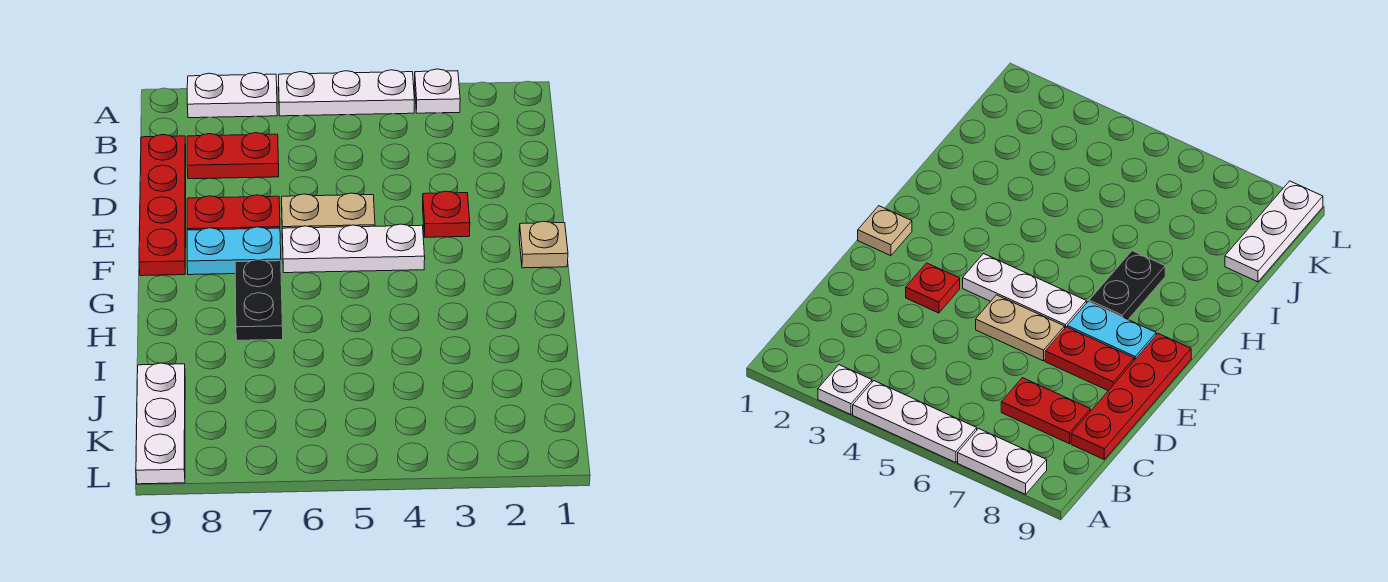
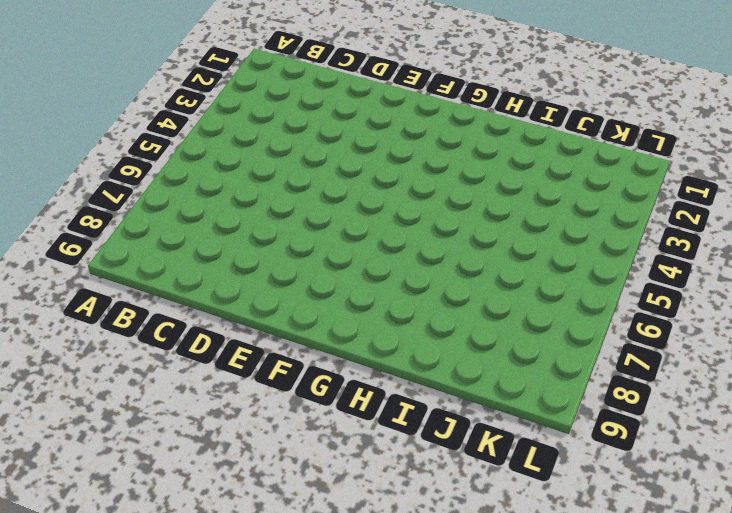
none -> white plate A3 level 1
none -> white plate A4:A6 level 1
none -> white plate A7:A8 level 1

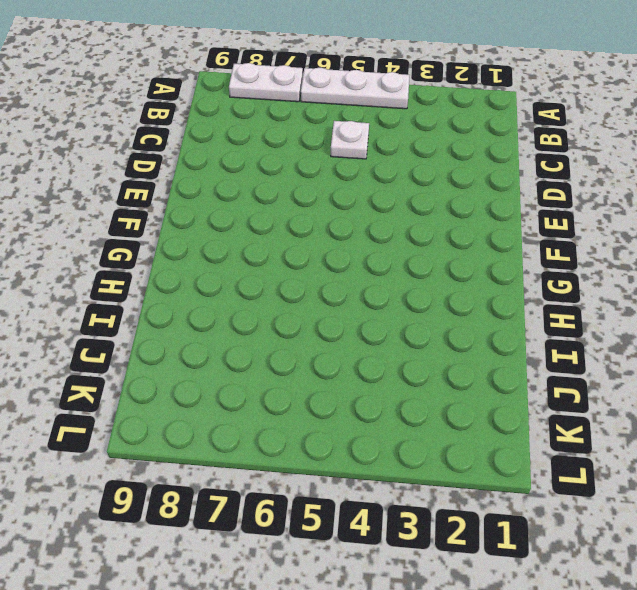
white plate C5 level 1 -> white plate A3 level 1
none -> red plate C7:C8 level 1
none -> red plate C9:F9 level 1
none -> red plate E3 level 1

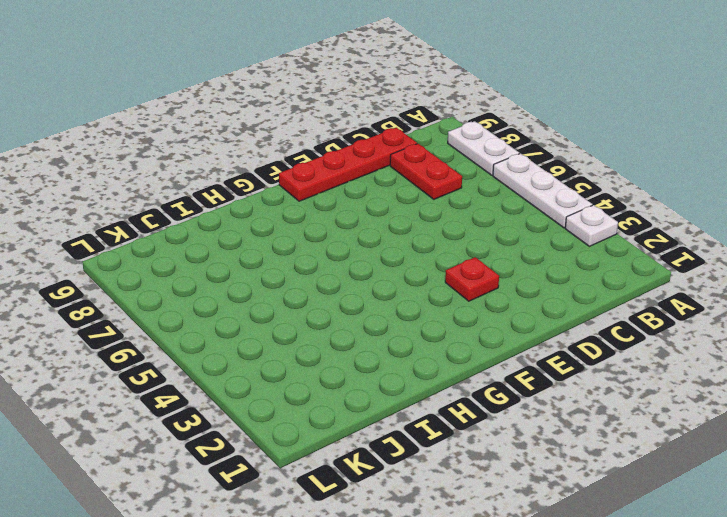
none -> tan plate E5:E6 level 1
none -> red plate E7:E8 level 1
none -> tan plate F1 level 1

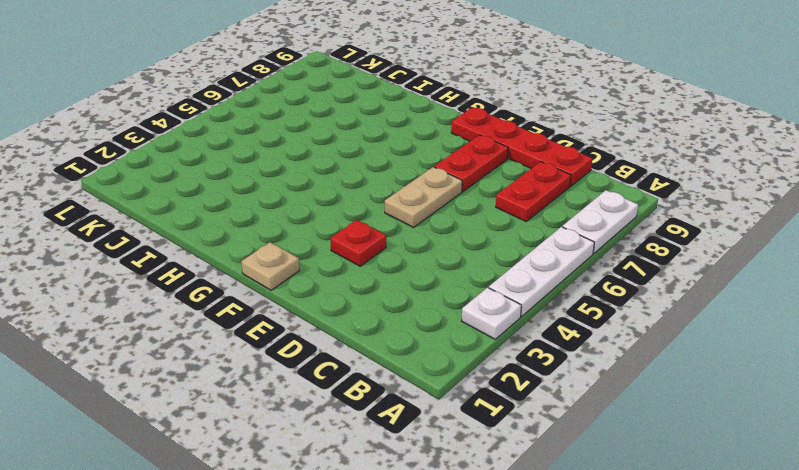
none -> white plate F4:F6 level 1
none -> cyan plate F7:F8 level 1
none -> black plate G7:H7 level 1

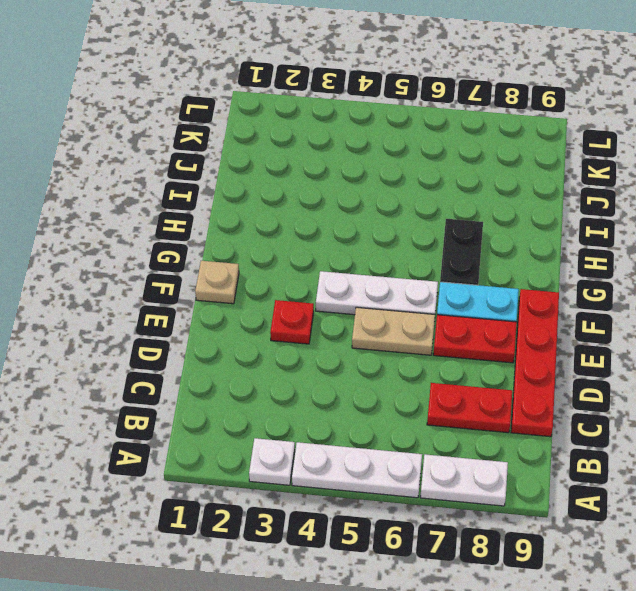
none -> white plate J9:L9 level 1

